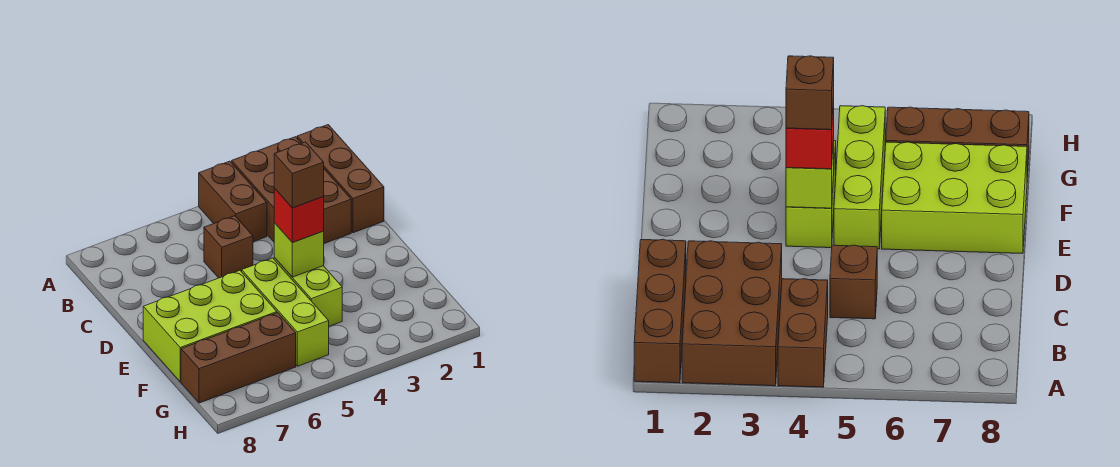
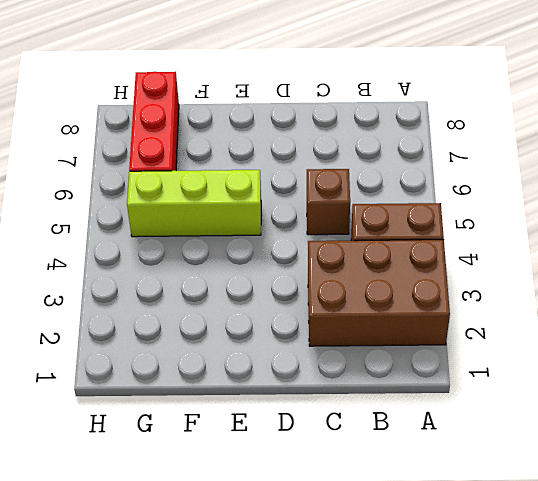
red brick G6:G8 level 1 -> brown brick G6:G8 level 1
none -> brown brick A1:C1 level 1
none -> lime brick E4:F4 level 1

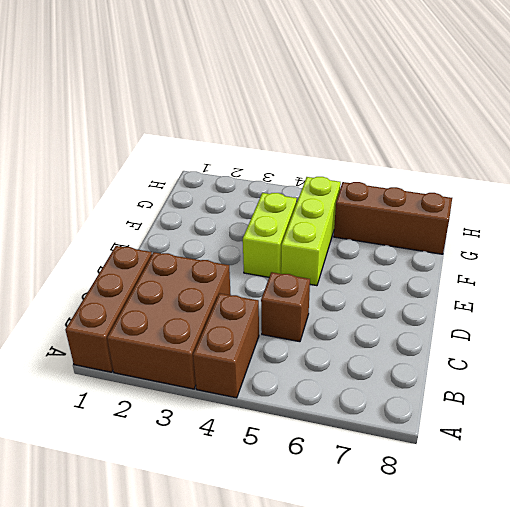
none -> lime brick E6:F8 level 1
none -> lime brick E4 level 2

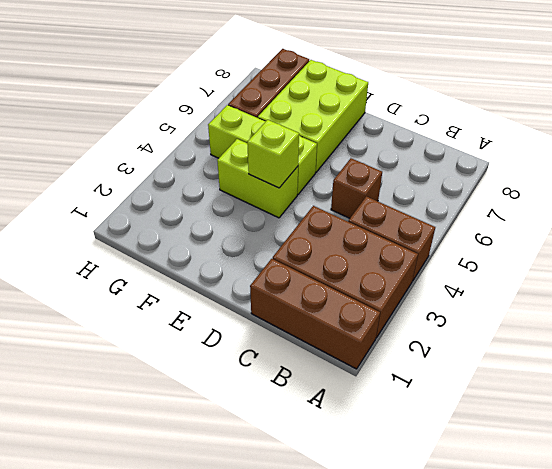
none -> red brick E4 level 3
none -> brown brick E4 level 4

